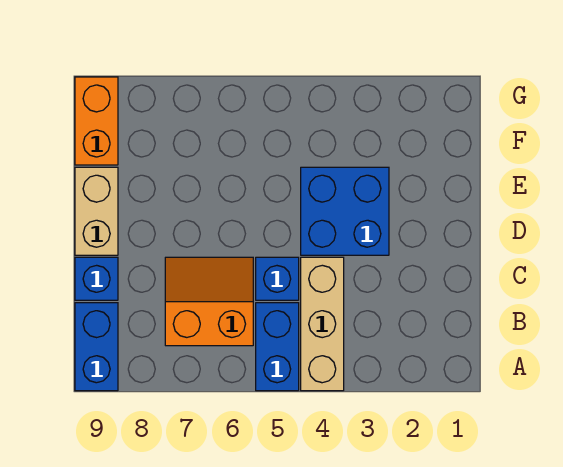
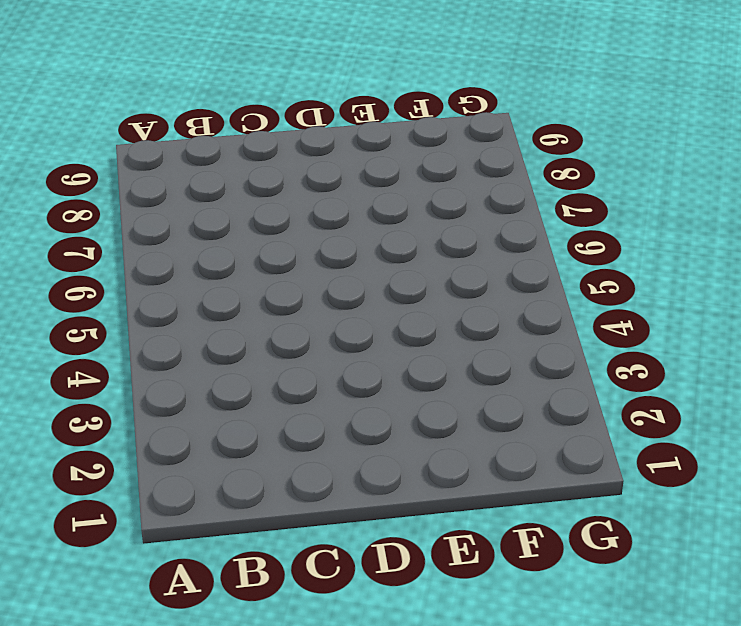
none -> tan brick A4:C4 level 1
none -> blue brick A5:B5 level 1

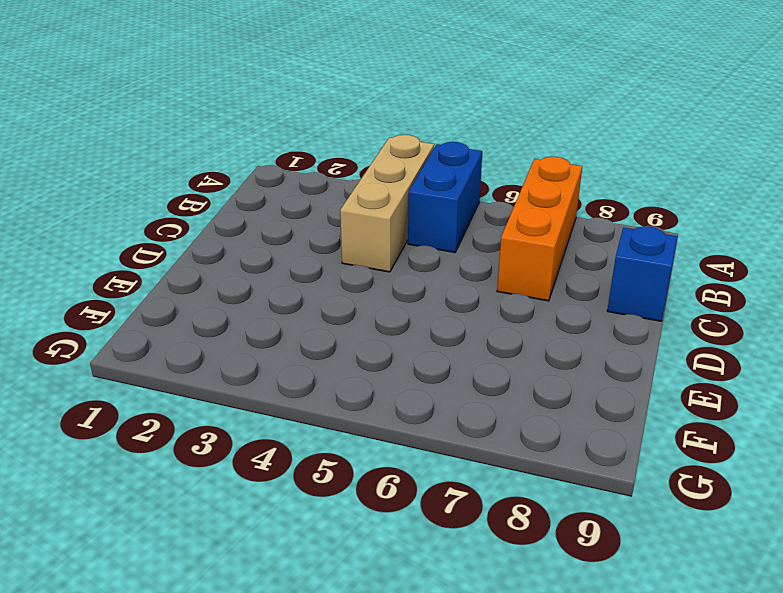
orange brick A7:C7 level 1 -> orange slope B6:C7 level 1 top B
none -> blue brick A9:B9 level 1
none -> blue brick C5 level 1

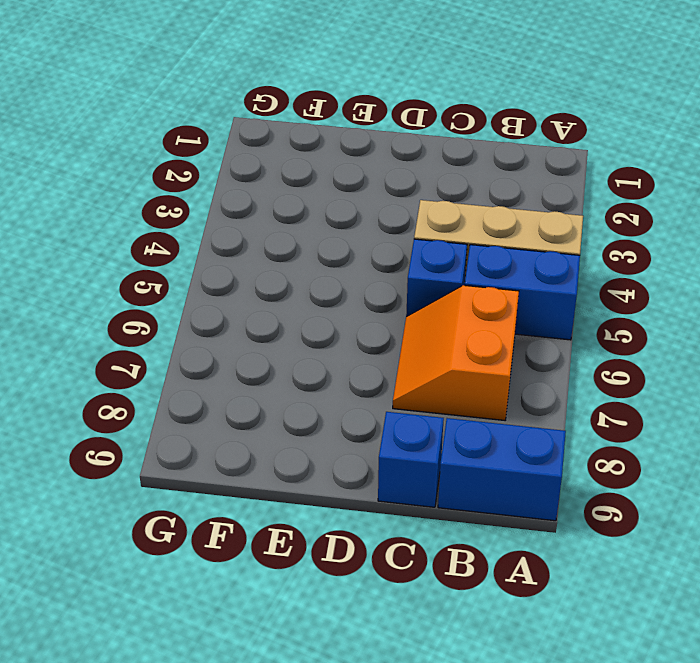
none -> blue brick D3:E4 level 1
none -> tan brick D9:E9 level 1

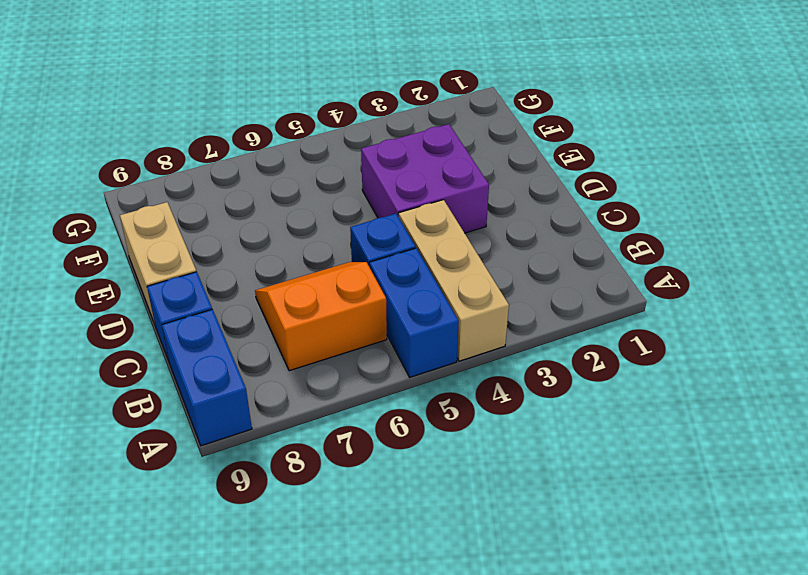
purple brick D3:E4 level 1 -> blue brick D3:E4 level 1
none -> orange brick F9:G9 level 1

